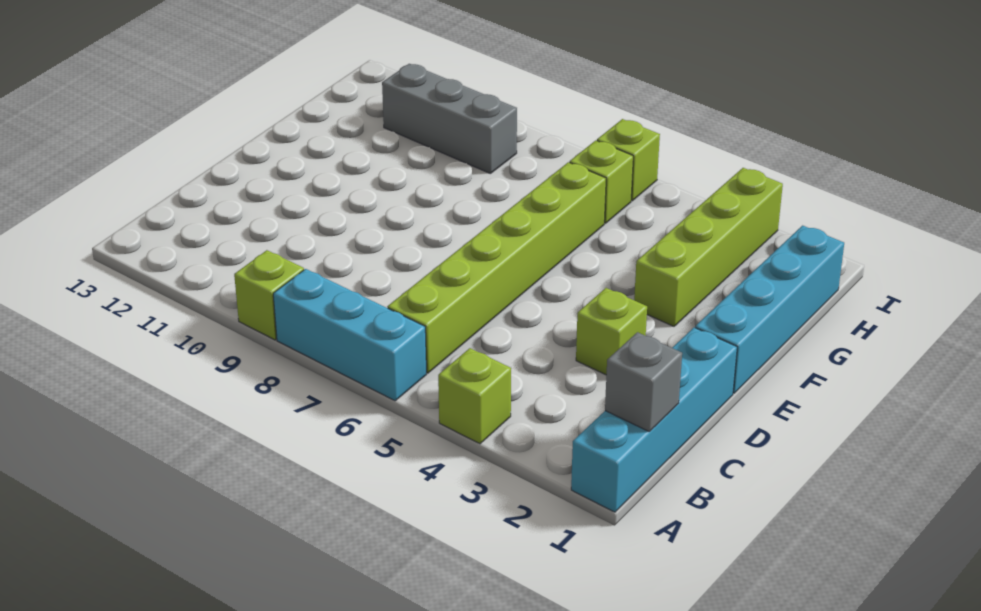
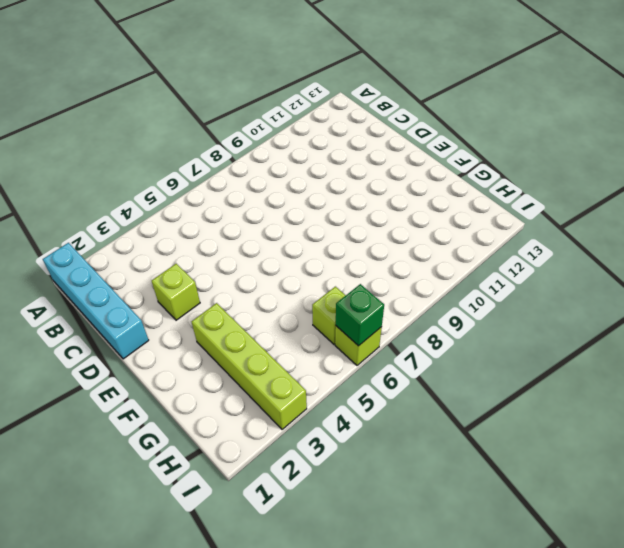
green brick I6 level 2 -> none
none -> lime brick A4 level 1
none -> cyan brick A6:A8 level 1
none -> lime brick A9 level 1

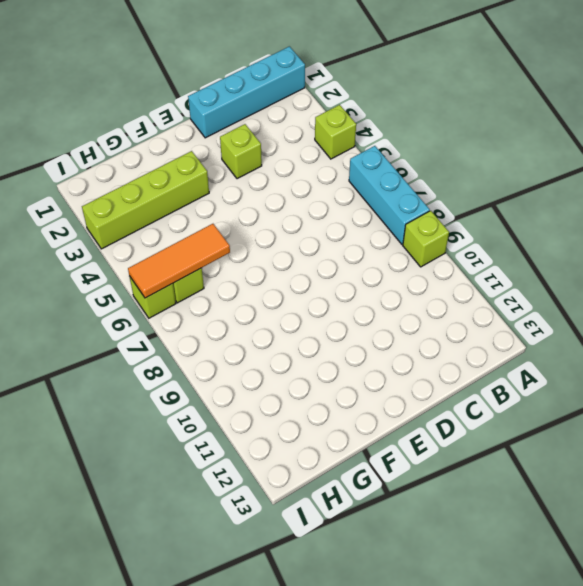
orange tile G6:I6 level 2 -> none
none -> lime brick B6:G6 level 1
none -> cyan brick E1:H1 level 1
none -> grey brick H9:H11 level 1

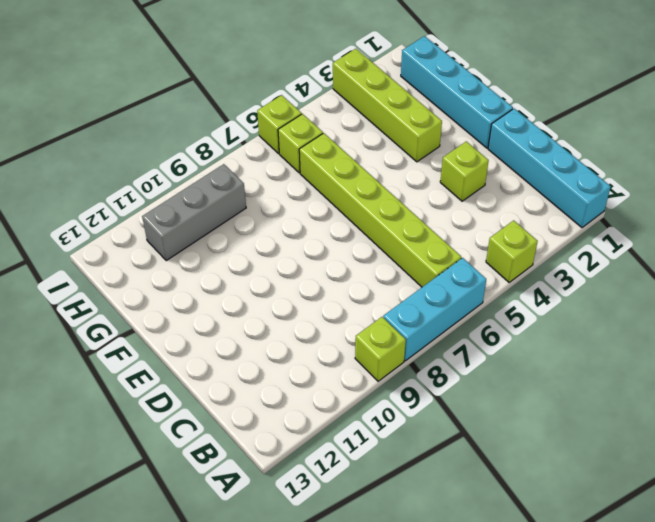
none -> grey brick B1 level 2

